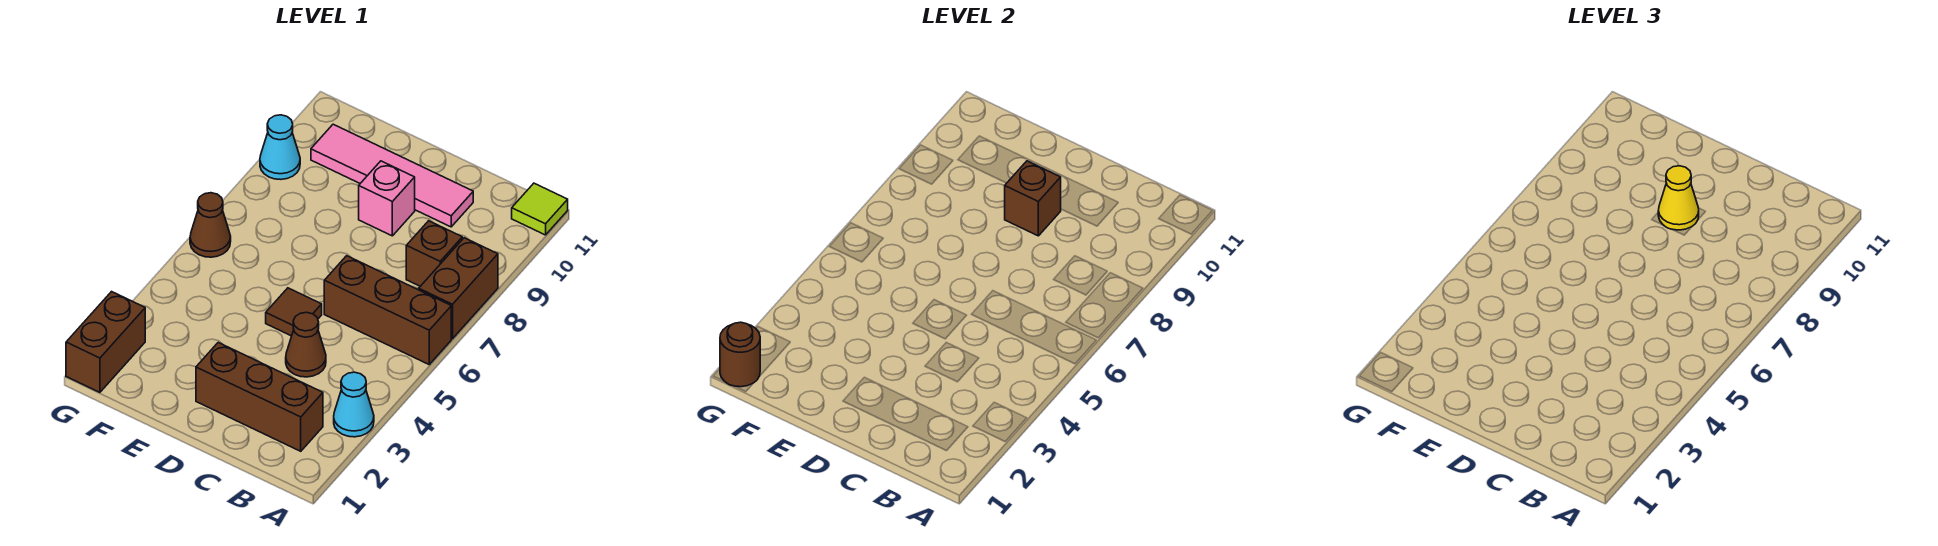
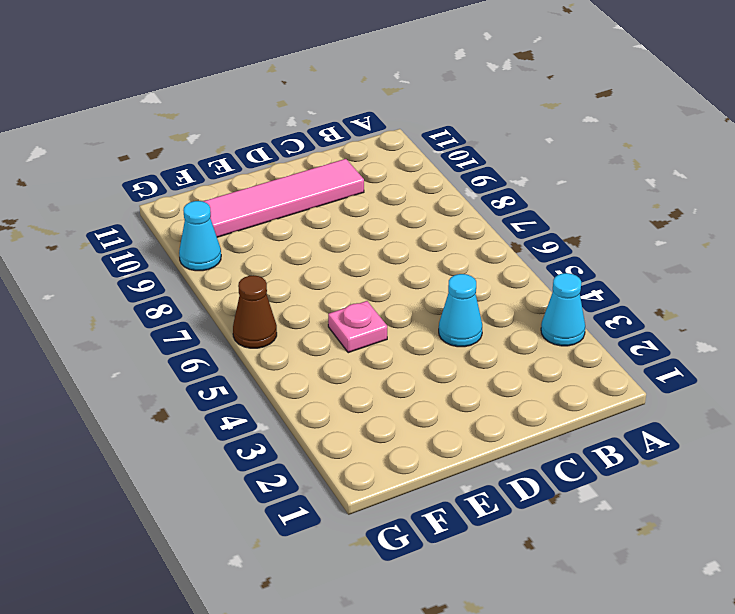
cyan cone C4 level 1 -> brown cone C4 level 1
pink plate E5 level 1 -> none
none -> brown brick A6:C6 level 1
none -> brown brick A7:A8 level 1
none -> lime tile A11 level 1

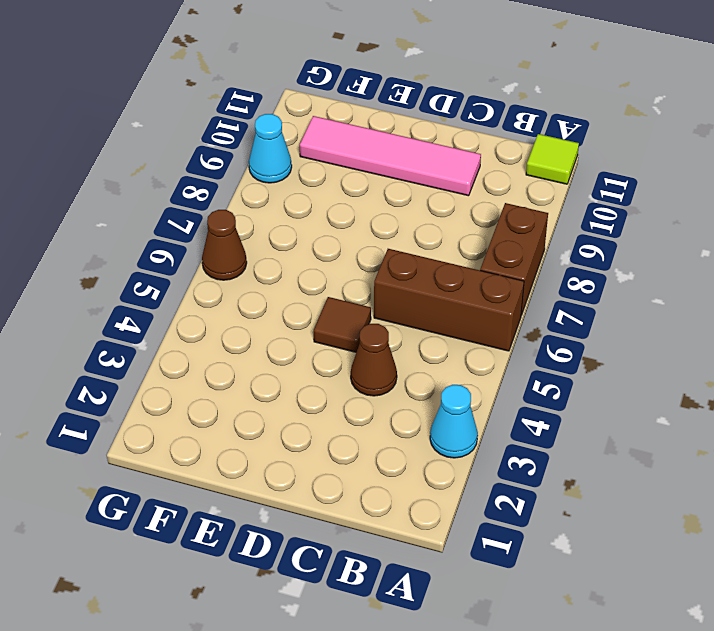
none -> brown brick B2:D2 level 1
none -> brown brick B8 level 1
none -> pink brick D9 level 1

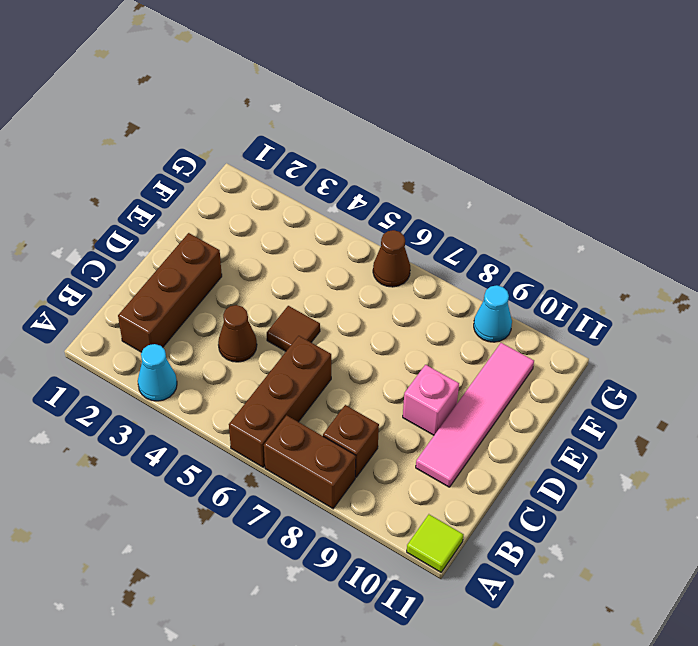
none -> brown brick G1:G2 level 1
none -> brown brick D9 level 2
none -> brown round brick G1 level 2

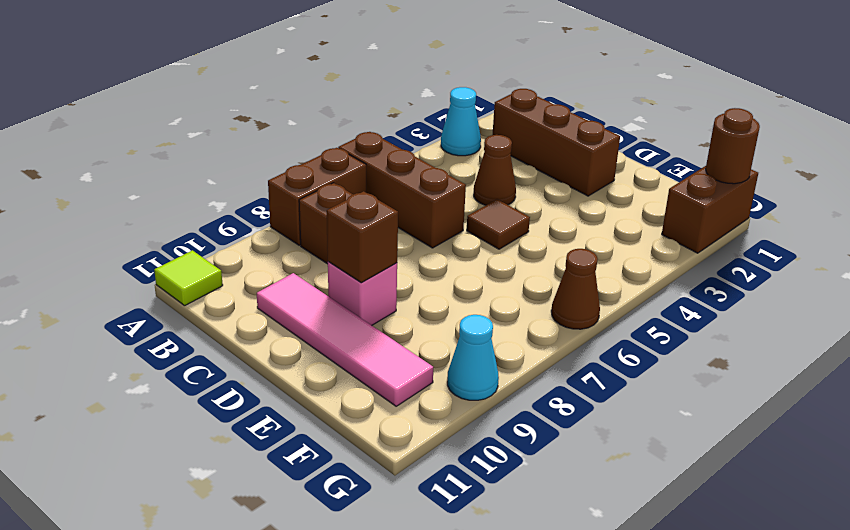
none -> yellow cone D9 level 3

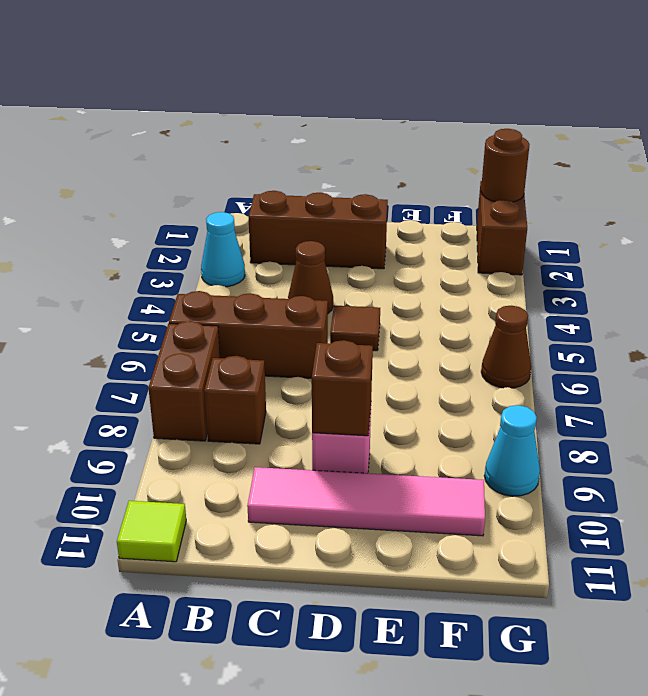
none -> yellow cone D9 level 3

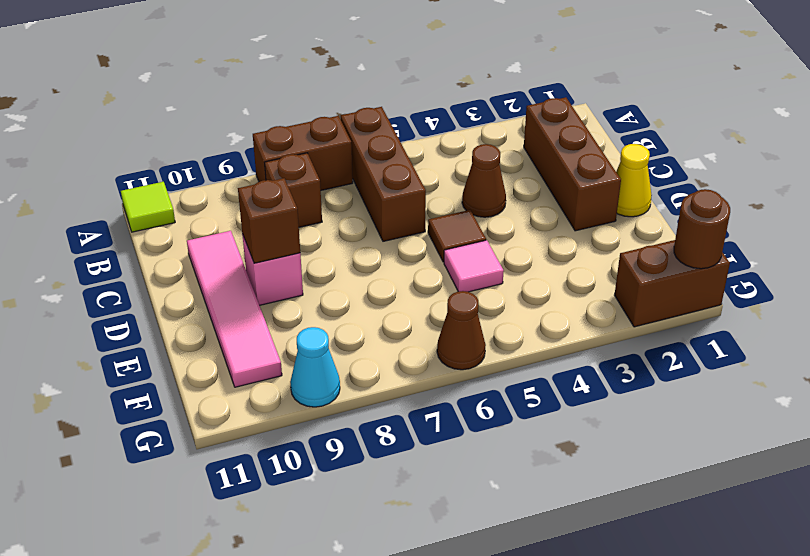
yellow cone D1 level 1 -> yellow cone D9 level 3
pink tile E5 level 1 -> none
none -> cyan cone A3 level 1

